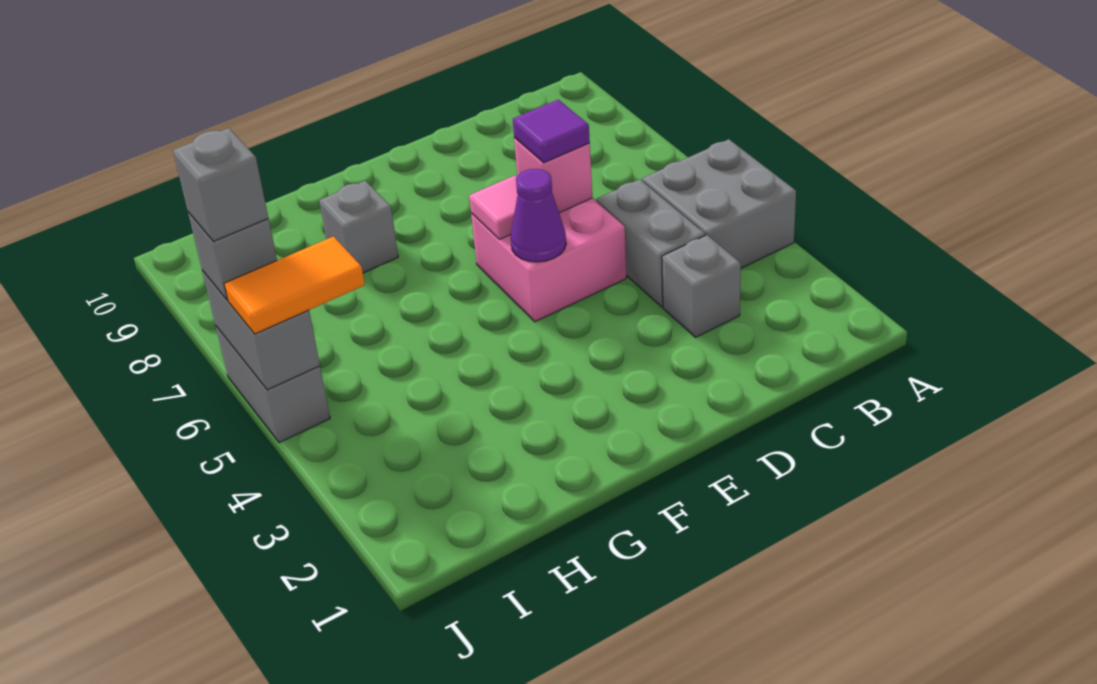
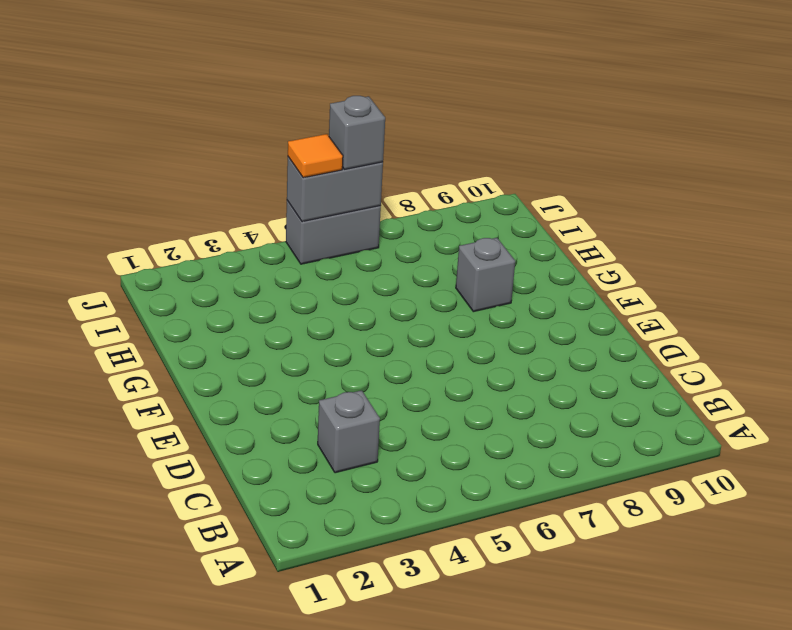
orange tile J5 level 3 -> orange tile I5:J5 level 3
none -> grey brick A4:B5 level 1
none -> grey brick C4:C5 level 1
none -> pink brick D5:E6 level 1

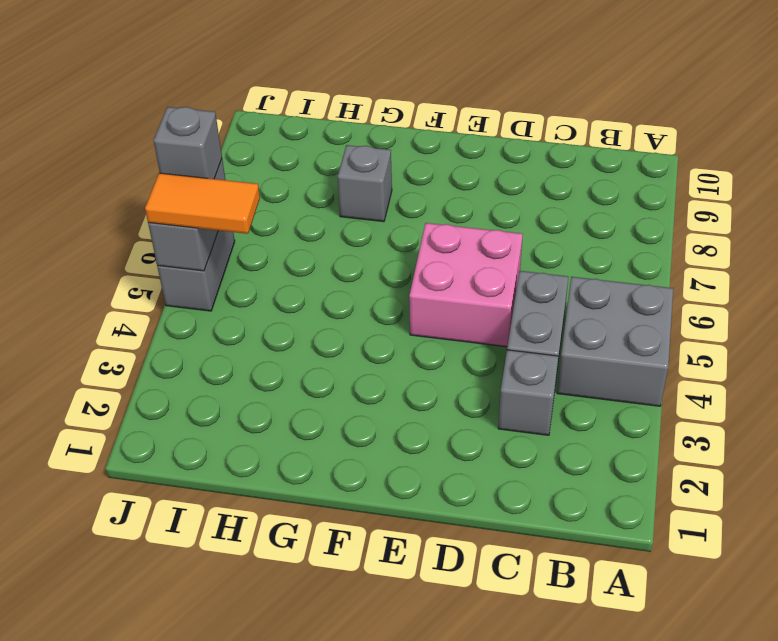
none -> pink brick D6 level 2
none -> purple cone E5 level 2
none -> pink tile E6 level 2

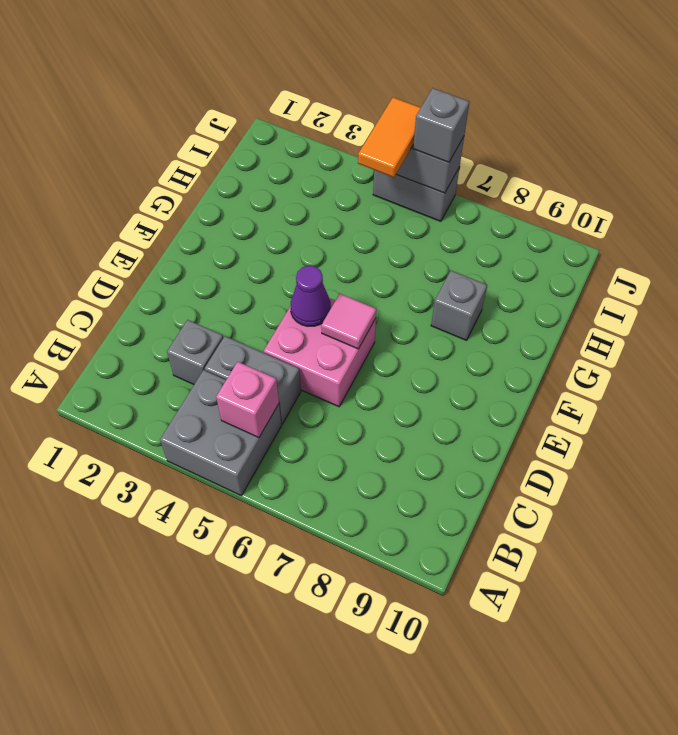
pink brick B5 level 2 -> pink brick D6 level 2
none -> purple tile D6 level 3
none -> grey brick J6 level 4

